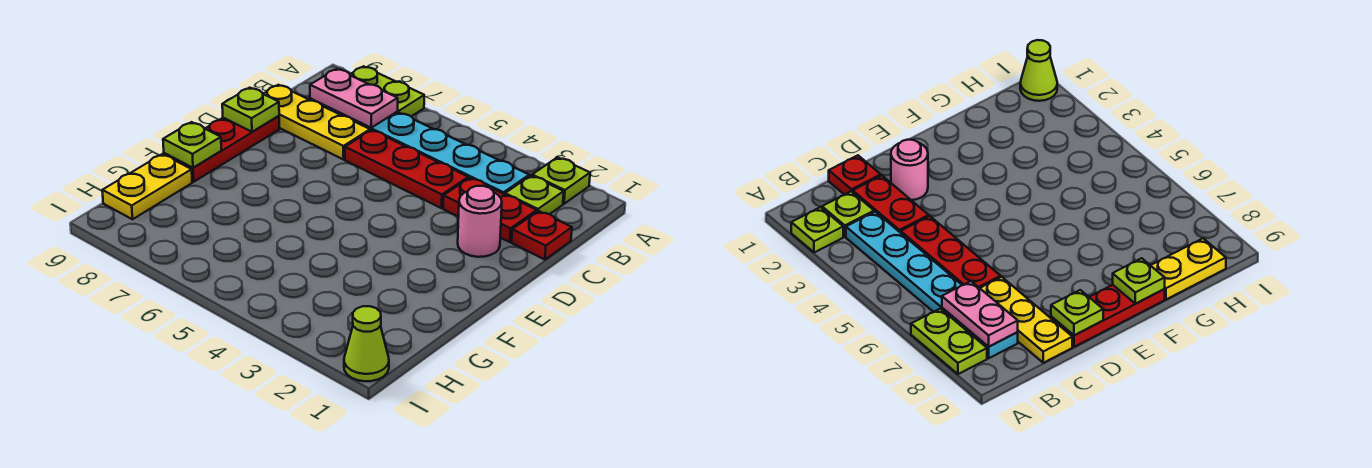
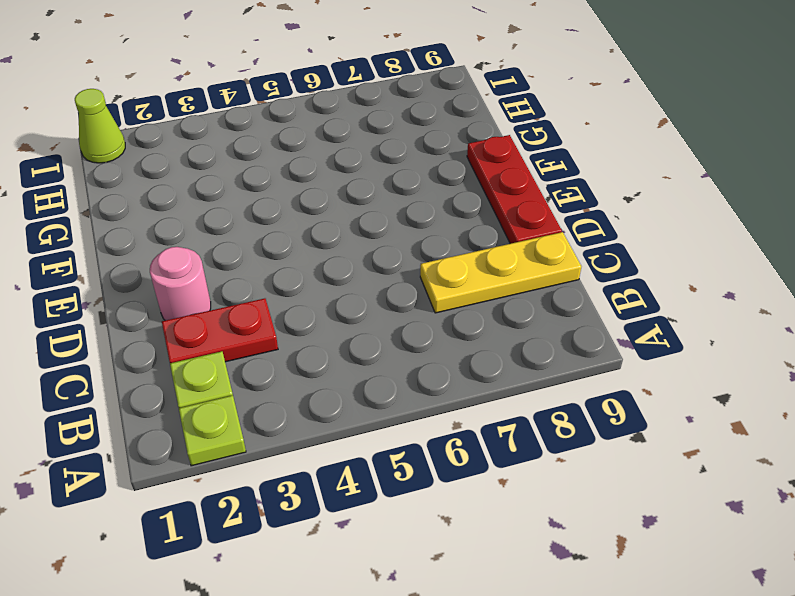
none -> lime plate A7:A8 level 1
none -> cyan plate B3:B8 level 1
none -> red plate C1 level 1

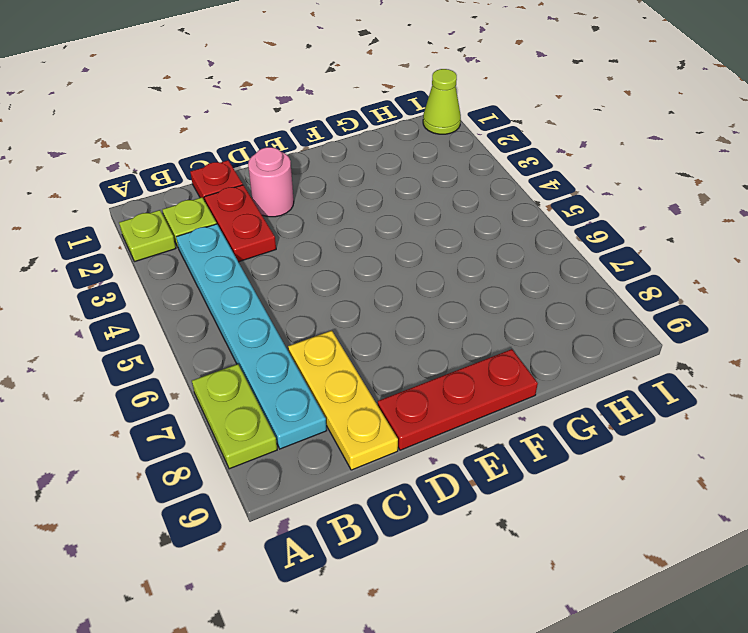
none -> red plate C4:C6 level 1
none -> yellow plate G9:H9 level 1
none -> pink plate B7:B8 level 2

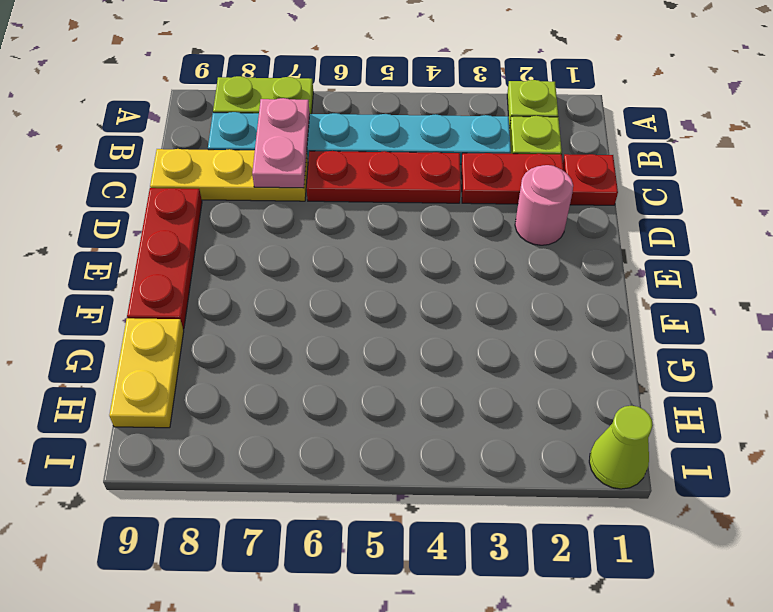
pink plate B7:C7 level 2 -> pink plate B7:B8 level 2
none -> lime plate D9 level 2
none -> lime plate F9 level 2

